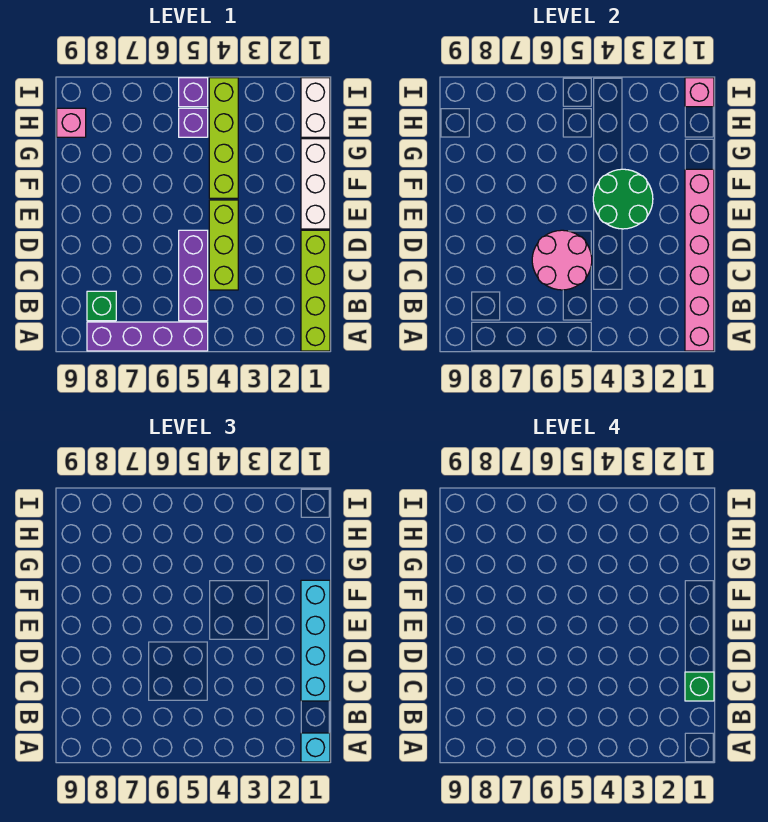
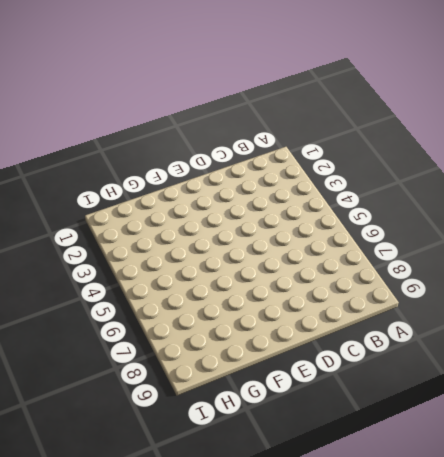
none -> lime brick A1:D1 level 1
none -> purple brick A5:A8 level 1
none -> purple brick B5:D5 level 1

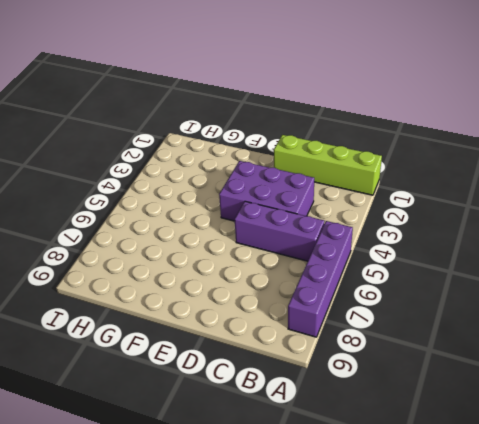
purple brick C3:E4 level 1 -> lime brick C4:E4 level 1
none -> green brick B8 level 1
none -> white brick E1:G1 level 1
none -> lime brick F4:I4 level 1

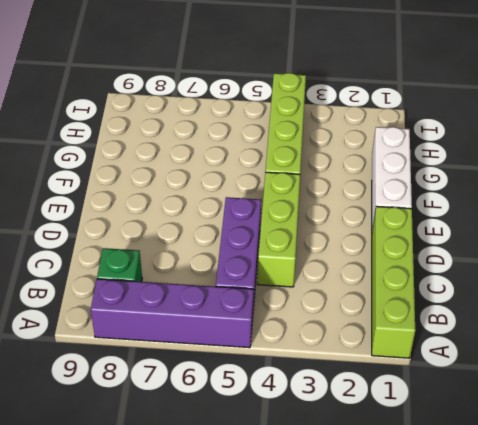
none -> white brick H1:I1 level 1
none -> purple brick H5 level 1
none -> pink brick H9 level 1

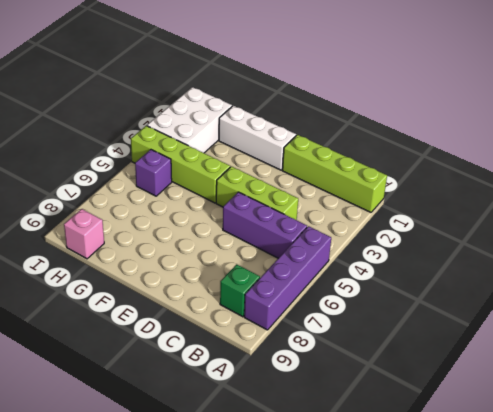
white brick H1:I3 level 1 -> white brick H1:I1 level 1
none -> purple brick I5 level 1
none -> pink brick A1:F1 level 2
none -> pink round brick C5:D6 level 2

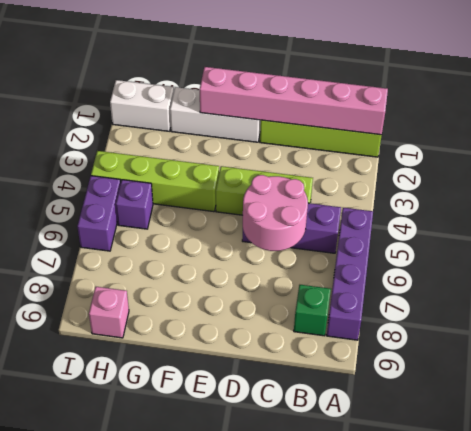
purple brick I5:I6 level 1 -> purple brick I5 level 1
none -> green round brick E3:F4 level 2
none -> pink brick I1 level 2
none -> cyan brick A1 level 3

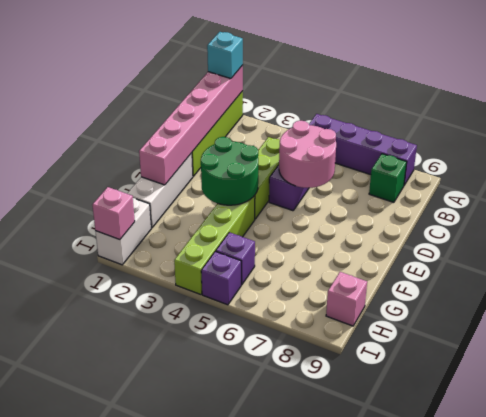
none -> cyan brick C1:F1 level 3
none -> green brick C1 level 4

